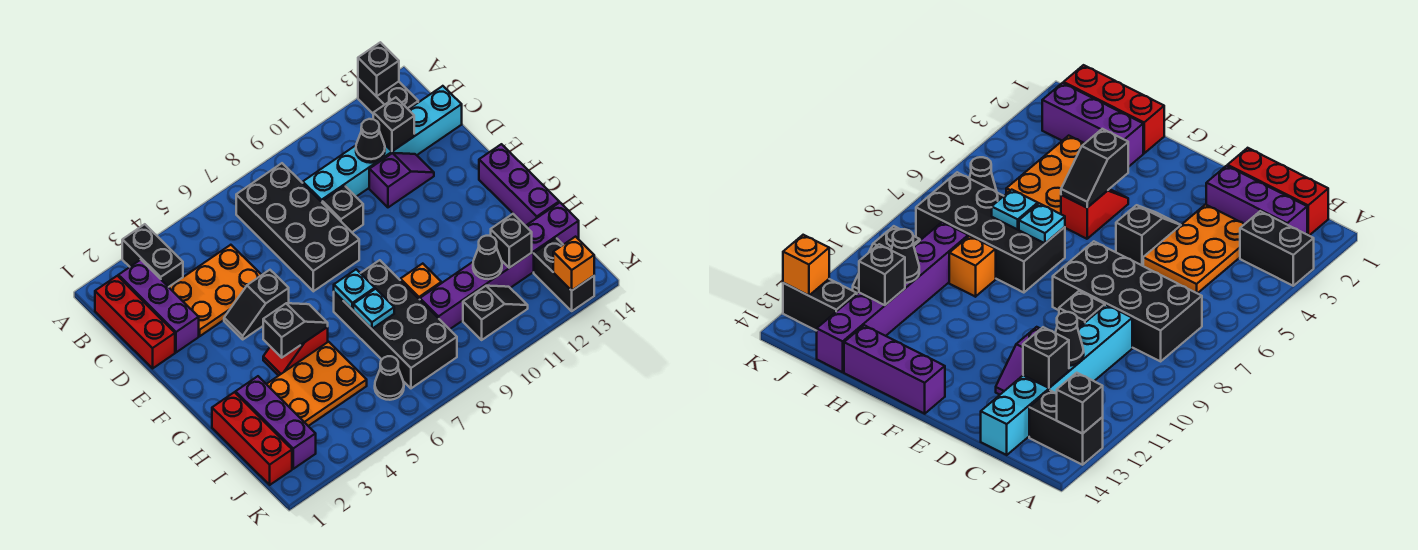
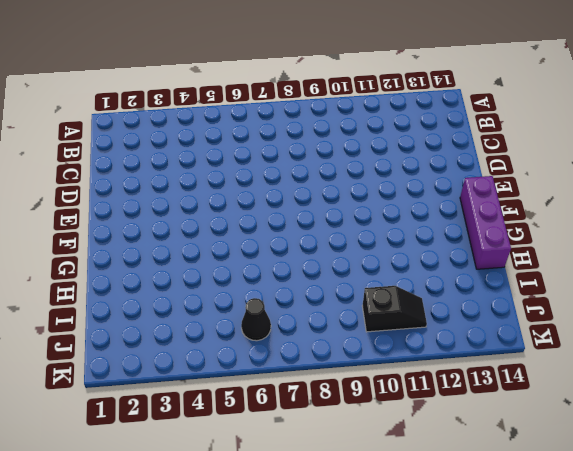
none -> black brick A3:B3 level 1
none -> black brick A13:B13 level 1
none -> red brick B1:D1 level 1
none -> purple brick B2:D2 level 1

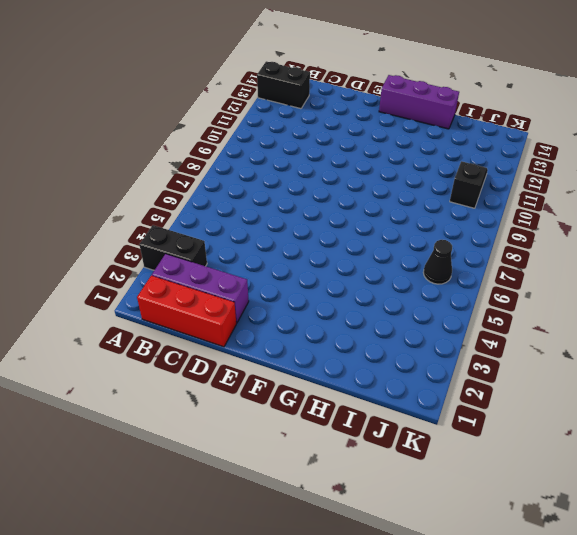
none -> black brick B7:E8 level 1
none -> orange plate C3:D5 level 1
none -> cyan brick C9:C14 level 1
none -> black brick D9 level 1

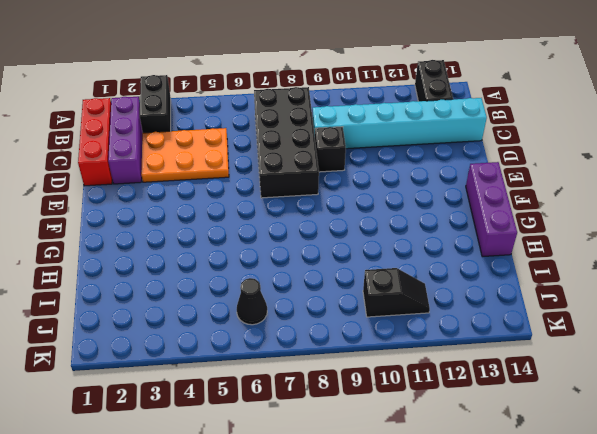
none -> purple slope D11:D12 level 1 top 11
none -> black slope E4:E5 level 1 top 5
none -> red slope G4:G5 level 1 top 5
none -> black brick G7:J8 level 1

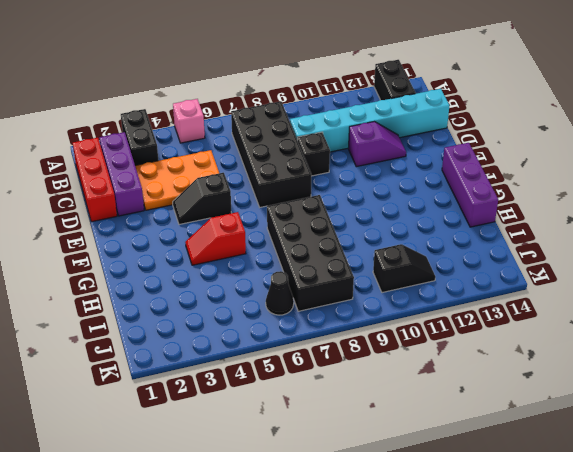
pink brick A5 level 1 -> none
none -> red brick H1:J1 level 1
none -> purple brick H2:J2 level 1
none -> orange plate H3:I5 level 1
none -> orange brick H9 level 1

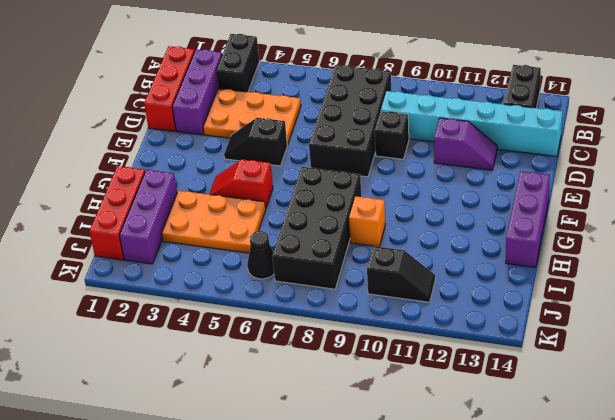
none -> purple brick I9:I14 level 1
none -> black brick J13:K13 level 1
none -> black brick A13 level 2
none -> black cone C11 level 2

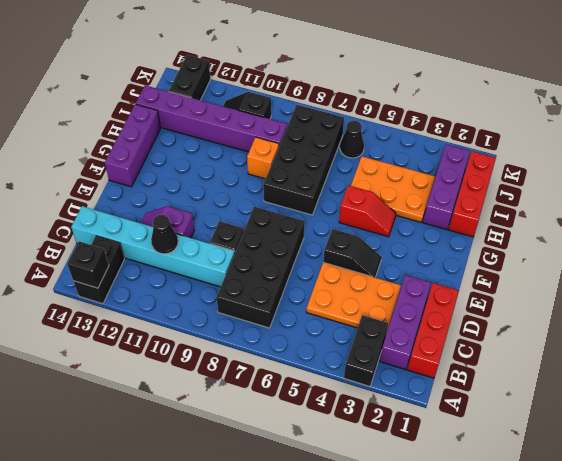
none -> black brick C12 level 2
none -> black slope G4:G5 level 2 top 4
none -> cyan plate G7 level 2
none -> cyan plate H7 level 2

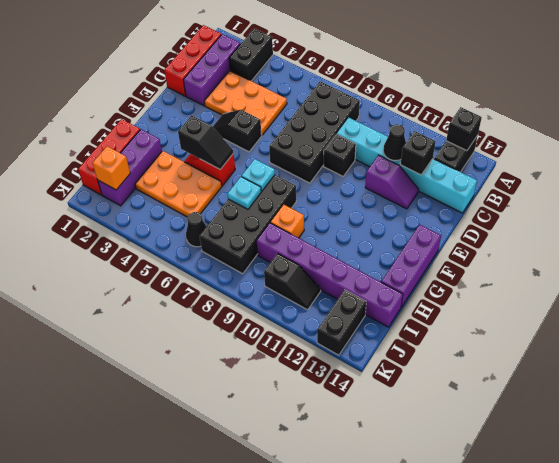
orange brick J2 level 2 -> orange brick K13 level 2
none -> black cone I11 level 2
none -> black brick I12 level 2

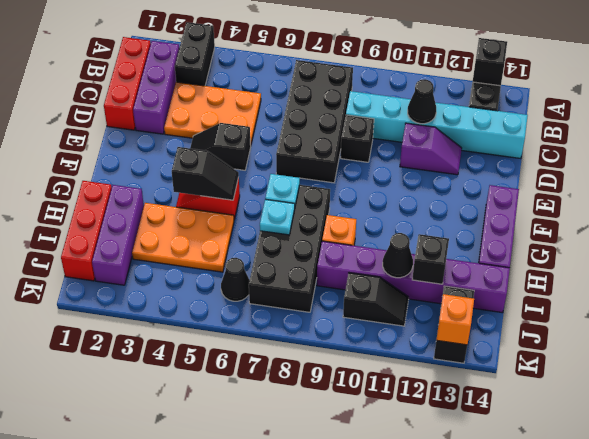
none -> black brick C12 level 2

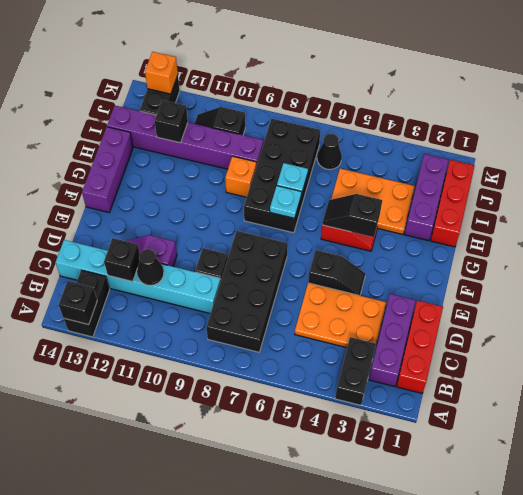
none -> black cone I11 level 2

